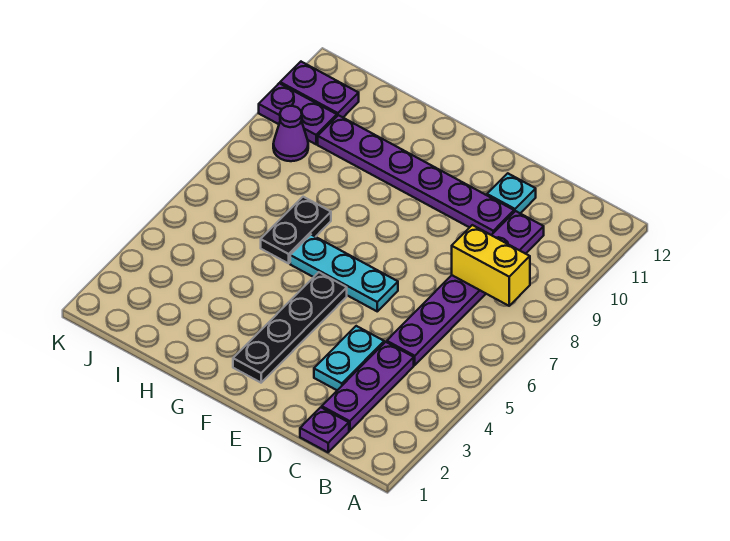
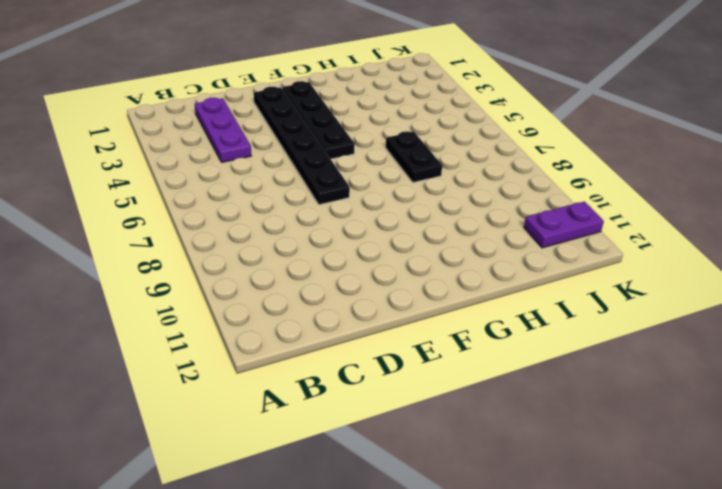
black plate E2:E7 level 1 -> cyan plate E6:G6 level 1
none -> purple plate C1 level 1
none -> purple plate C5:C10 level 1
none -> cyan plate D3:D4 level 1

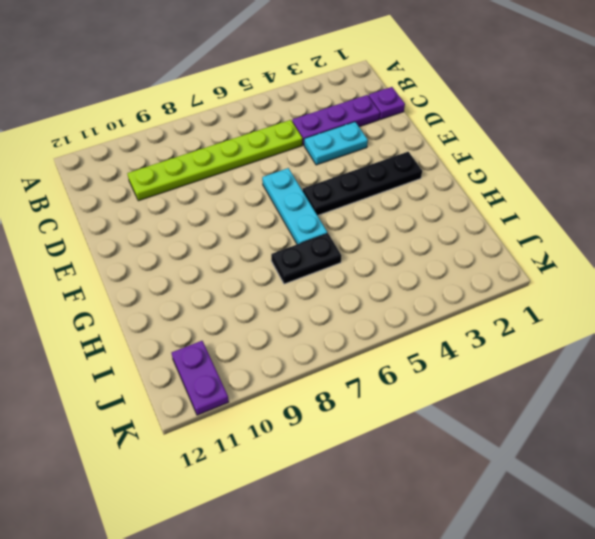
lime plate C5:C10 level 1 -> purple plate C5:C10 level 1
none -> purple plate D10:I10 level 1
none -> cyan plate D11 level 1
none -> purple cone J9 level 1

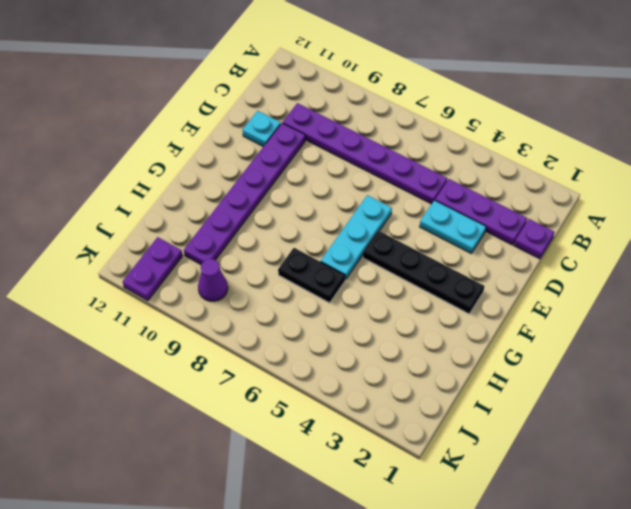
none -> purple plate J10:K10 level 1
none -> yellow brick B8:C8 level 2

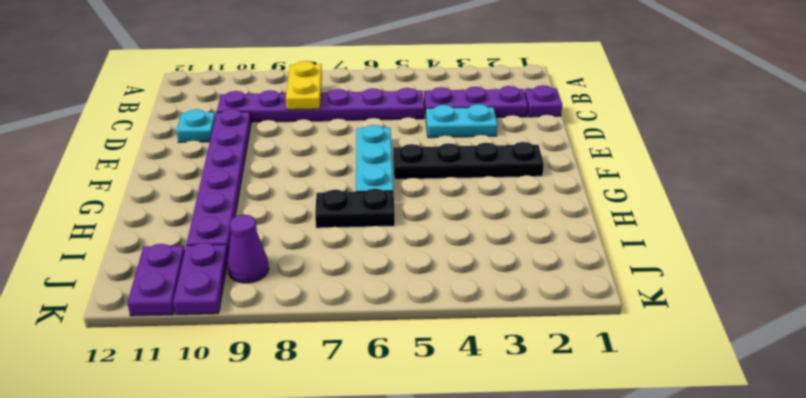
yellow plate B8:C8 level 2 -> yellow brick B8:C8 level 2

